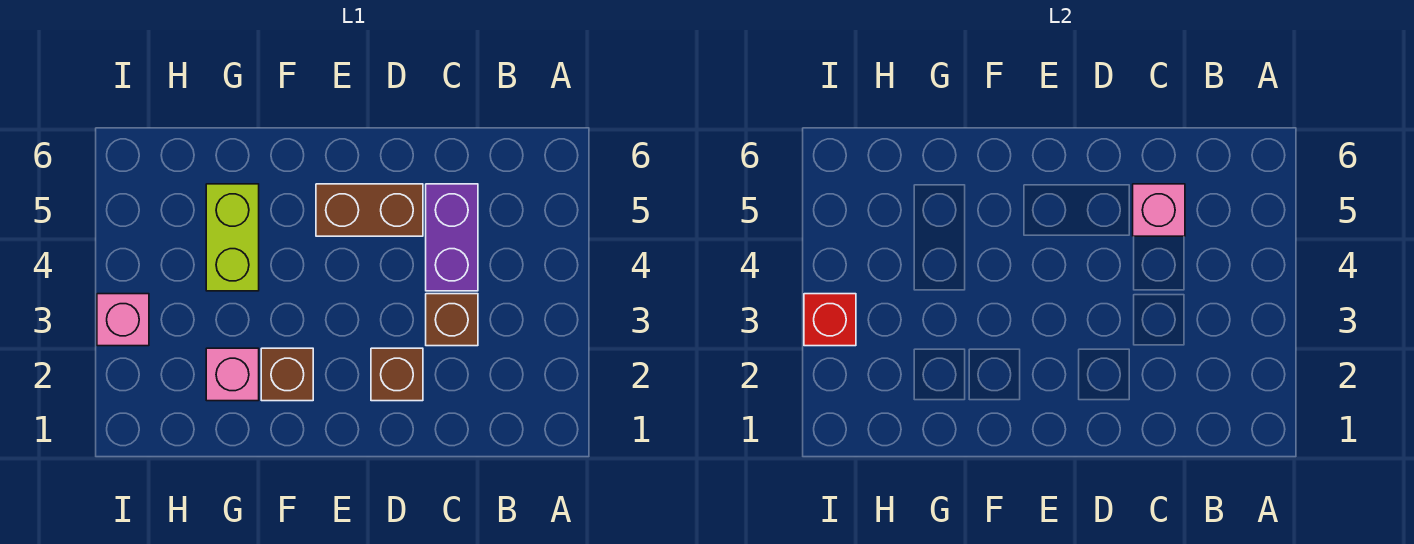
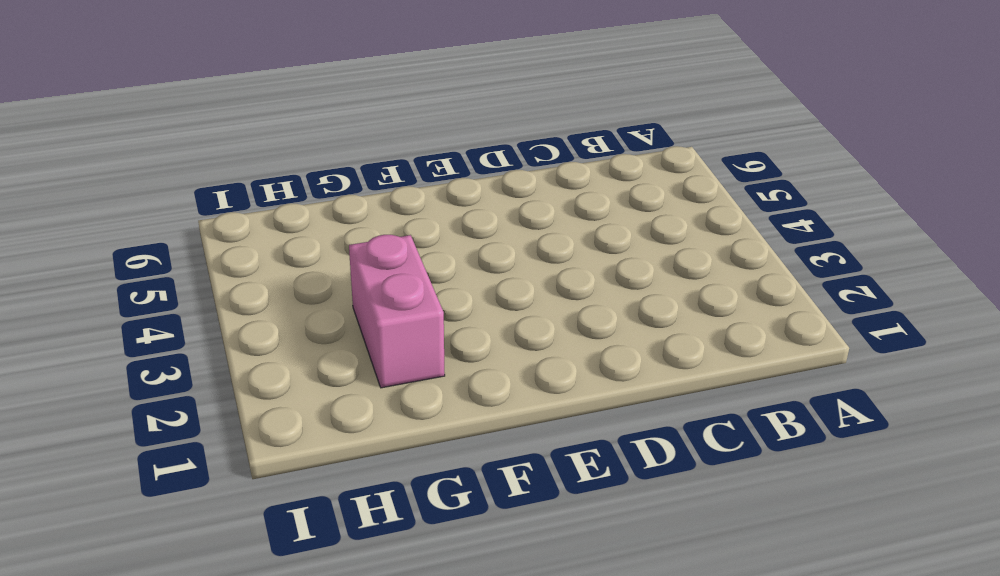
pink brick G2:G3 level 1 -> pink brick G2 level 1
none -> brown brick C3 level 1
none -> purple brick C4:C5 level 1

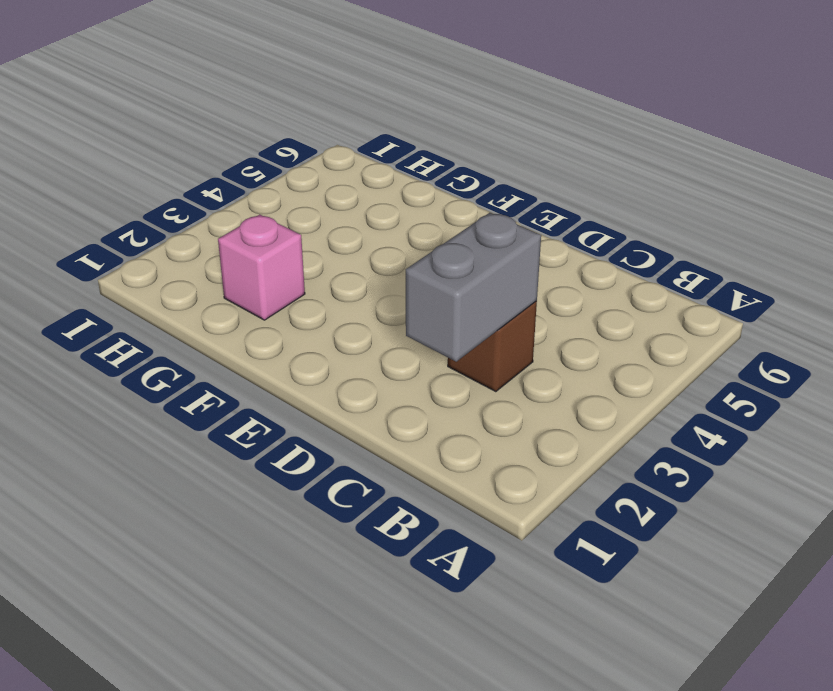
grey brick C2:C3 level 2 -> none
none -> purple brick C4:C5 level 1
none -> brown brick D2 level 1

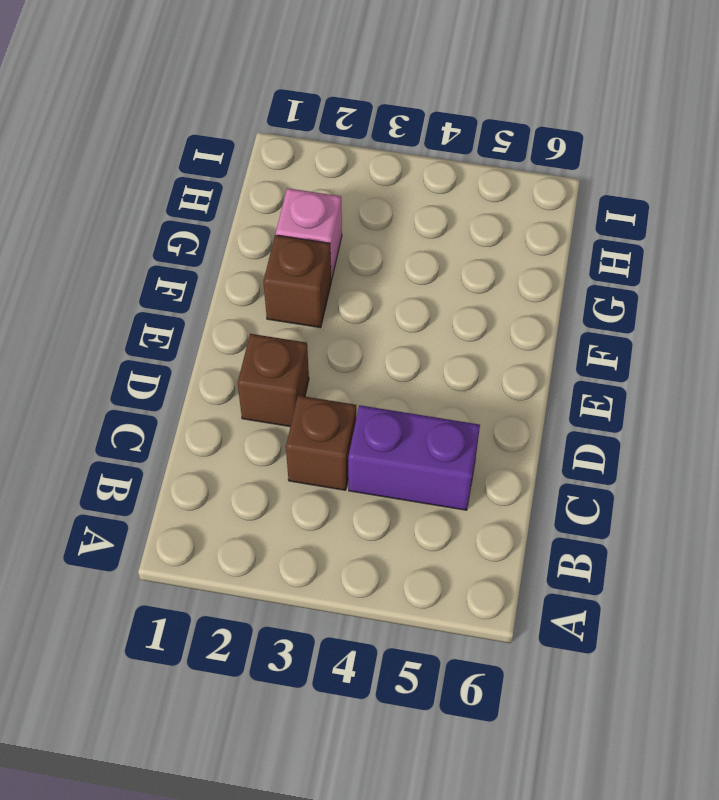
none -> brown brick D5:E5 level 1
none -> lime brick G4:G5 level 1

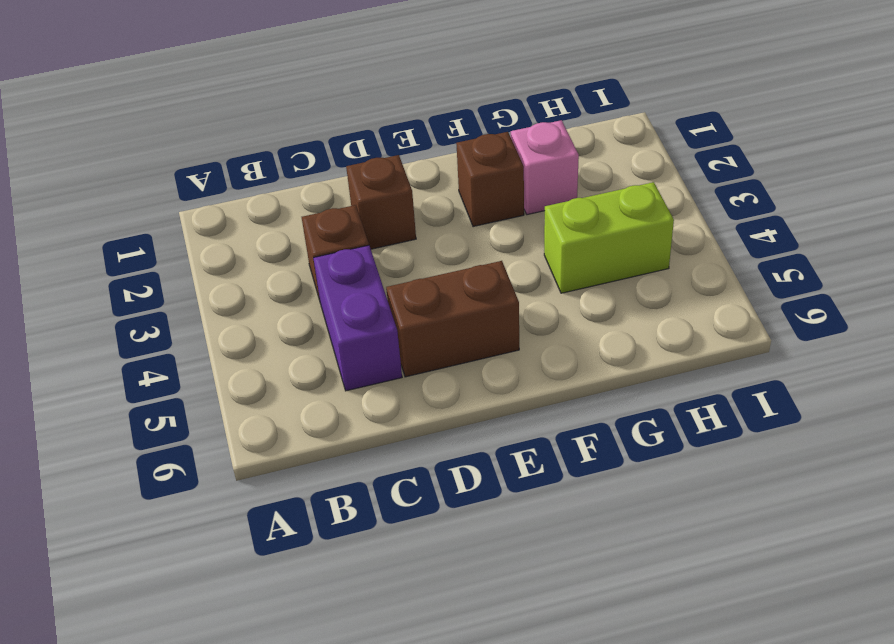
lime brick G4:H4 level 1 -> lime brick G4:G5 level 1
none -> pink brick I3 level 1
none -> pink brick C5 level 2

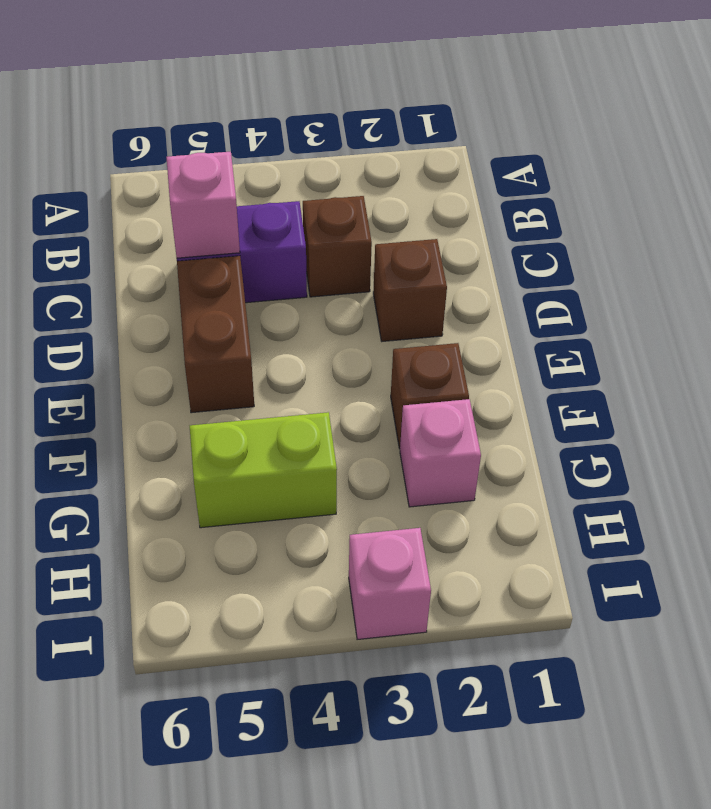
none -> red brick I3 level 2

